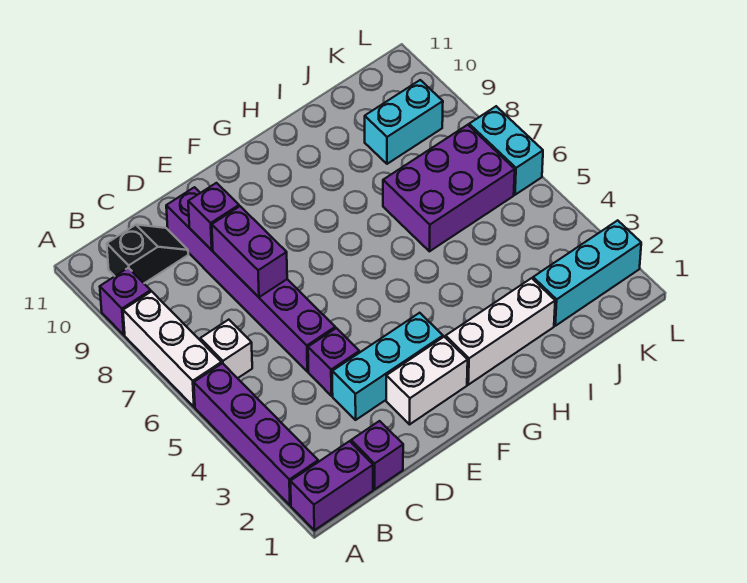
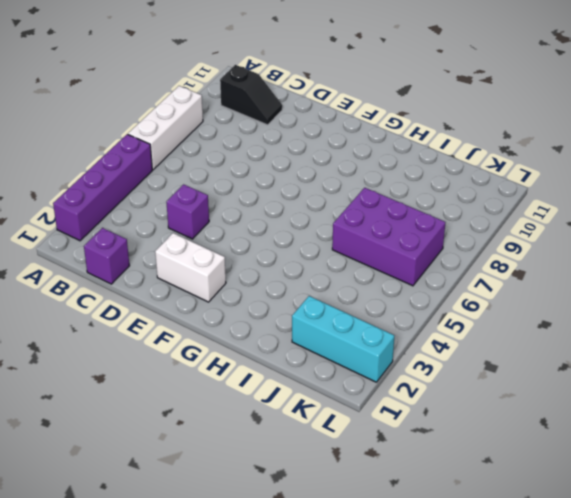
none -> purple brick A1:B1 level 1
none -> purple brick A9 level 1
none -> white brick B6 level 1

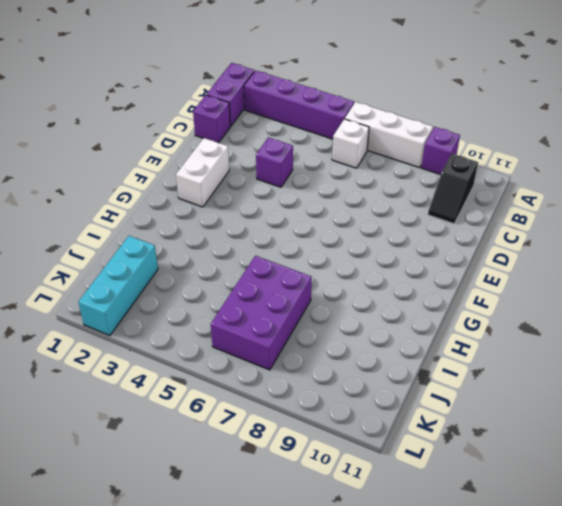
none -> cyan brick D3:F3 level 1
none -> purple brick D5:D10 level 1
none -> white brick G2:I2 level 1

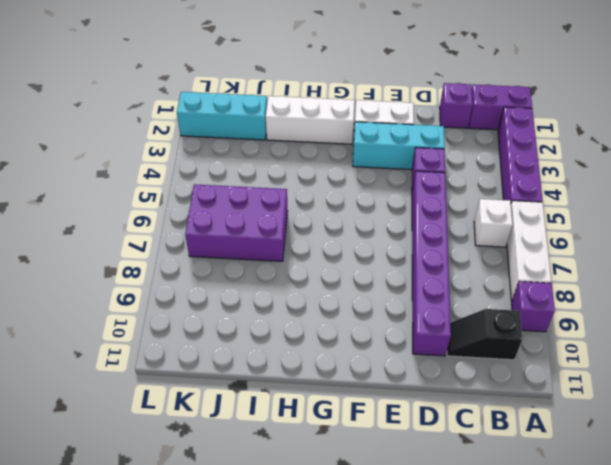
none -> cyan brick J9:K9 level 1
none -> cyan brick L6:L7 level 1
none -> purple brick D7:D8 level 2

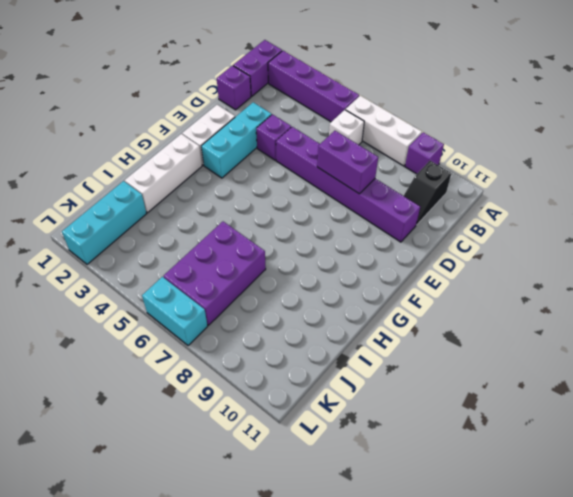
none -> cyan brick J9:K9 level 1
none -> purple brick D9 level 2

